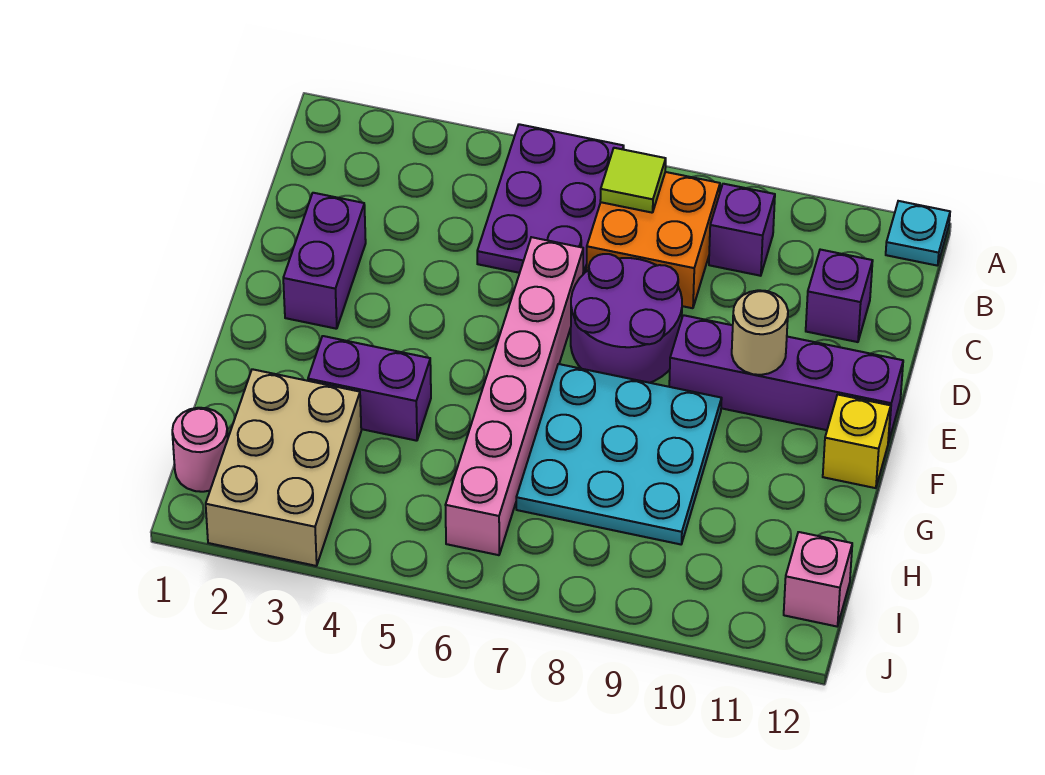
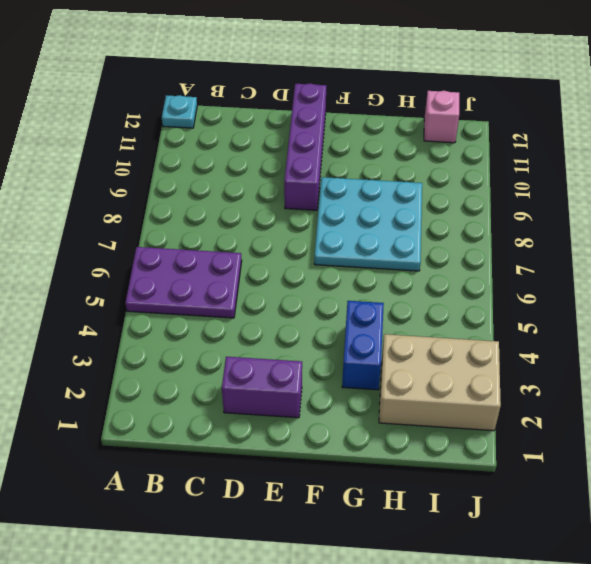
blue brick G3:G4 level 1 -> purple brick G3:G4 level 1
none -> orange brick B7:C8 level 1
none -> purple brick B9 level 1
none -> purple brick C11 level 1

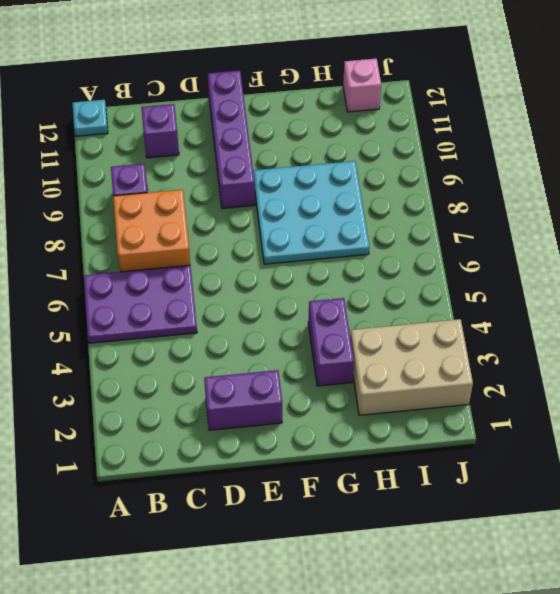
none -> pink brick D6:I6 level 1
none -> purple round brick D7:E8 level 1
none -> yellow brick F12 level 1

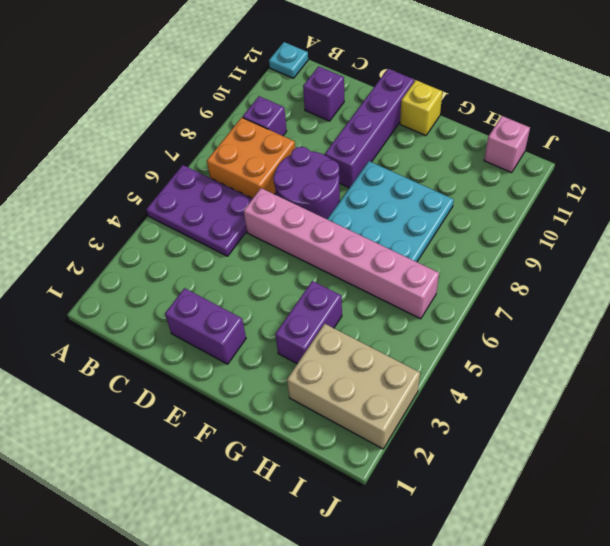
none -> pink round brick I1 level 1
none -> lime tile B7 level 2
none -> tan round brick E10 level 2

